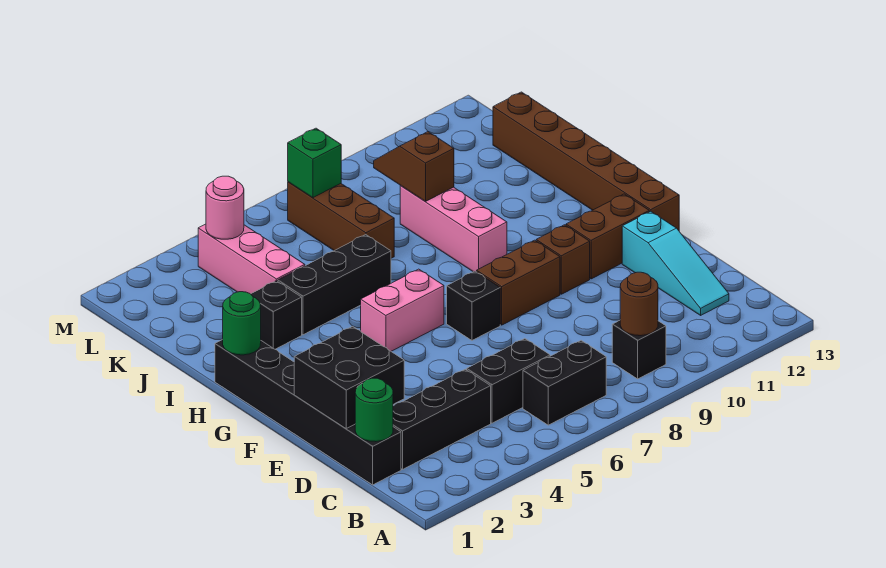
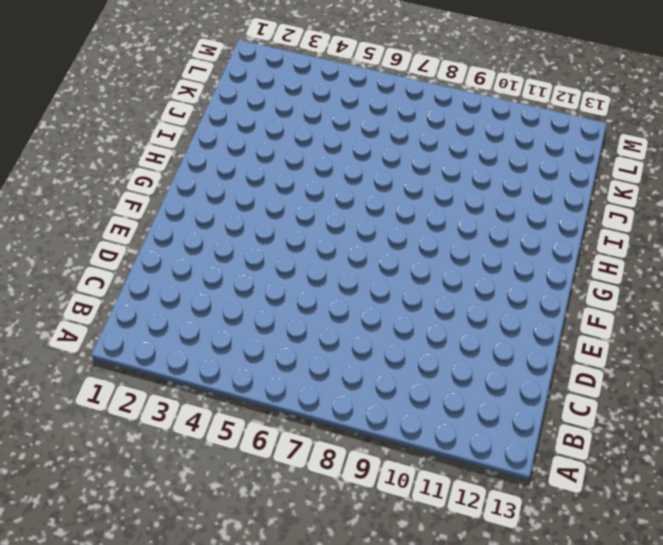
none -> black brick B6:B7 level 1
none -> black brick B9 level 1
none -> black brick C1:H1 level 1

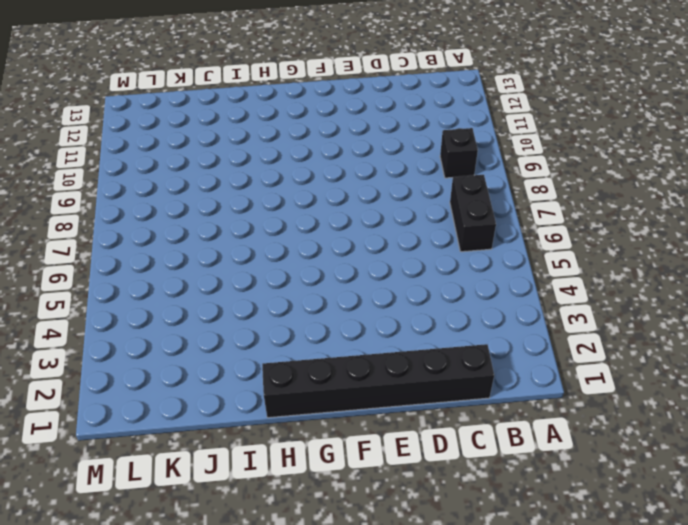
none -> black brick C2:C4 level 1
none -> black brick C5:C6 level 1
none -> cyan slope C12:E12 level 1 top E

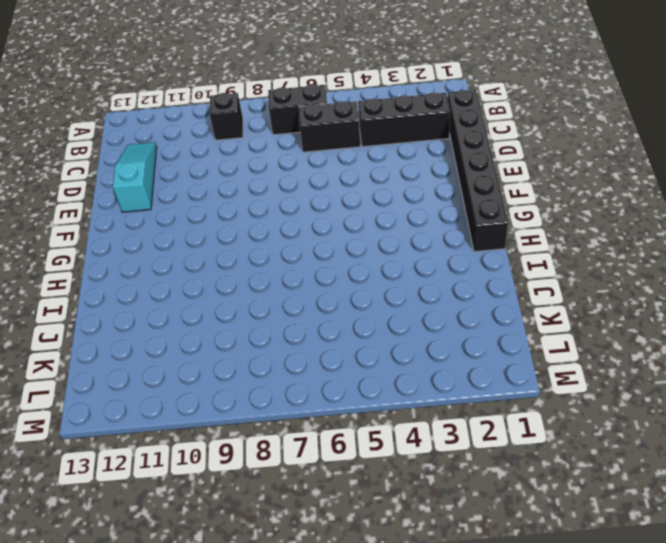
none -> black brick F7 level 1
none -> brown brick F8:F9 level 1
none -> brown brick F10 level 1

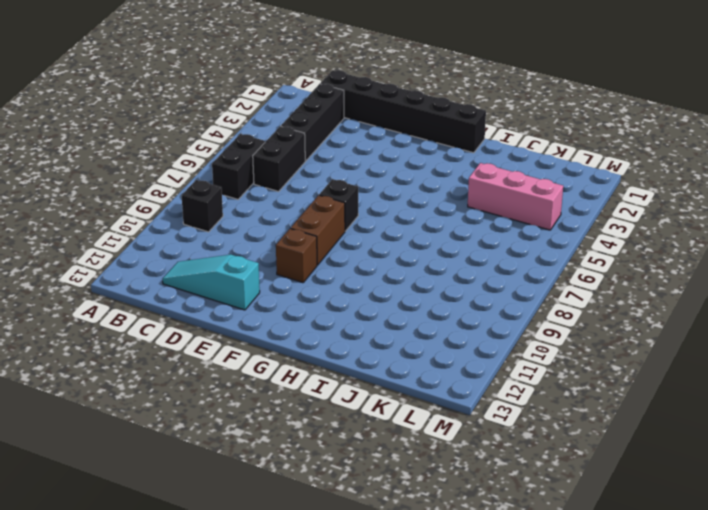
none -> brown brick F11:F12 level 1
none -> brown brick F13:K13 level 1
none -> pink brick G5:G6 level 1

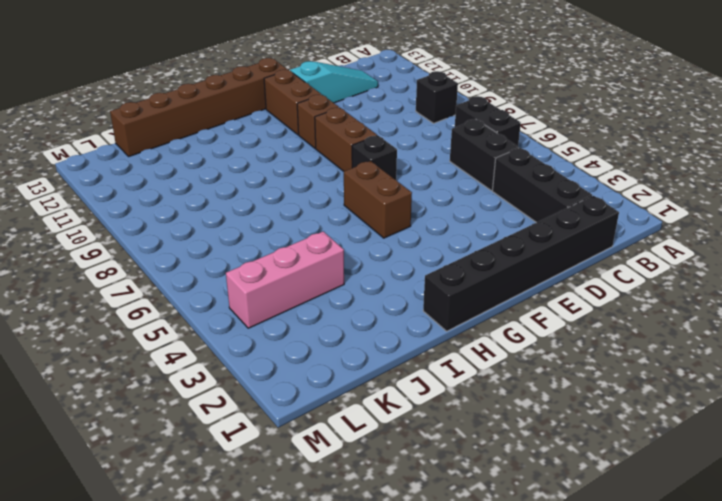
brown brick G5:G6 level 1 -> pink brick G5:G6 level 1
none -> pink brick H9:J9 level 1
none -> black brick I3 level 1
none -> black brick I4:I6 level 1

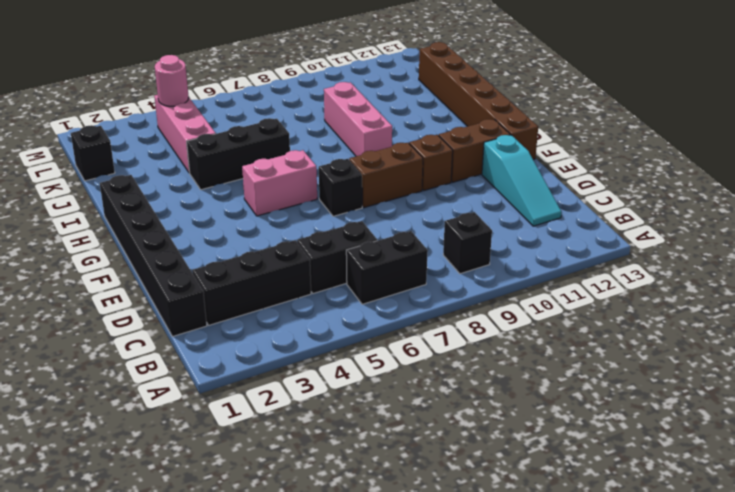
black brick K1 level 1 -> black brick I3 level 1
none -> brown brick J7:L7 level 1
none -> brown round brick B9 level 2
none -> green round brick C1 level 2

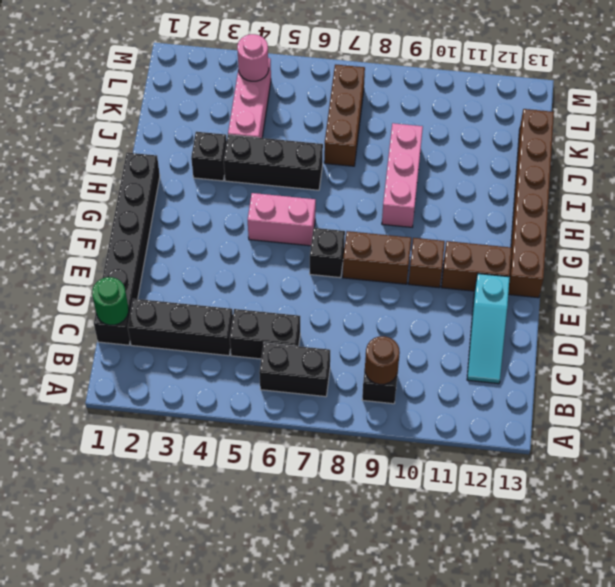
none -> black brick D1:E2 level 2
none -> green round brick H1 level 2
none -> brown slope J9:K9 level 2 top J

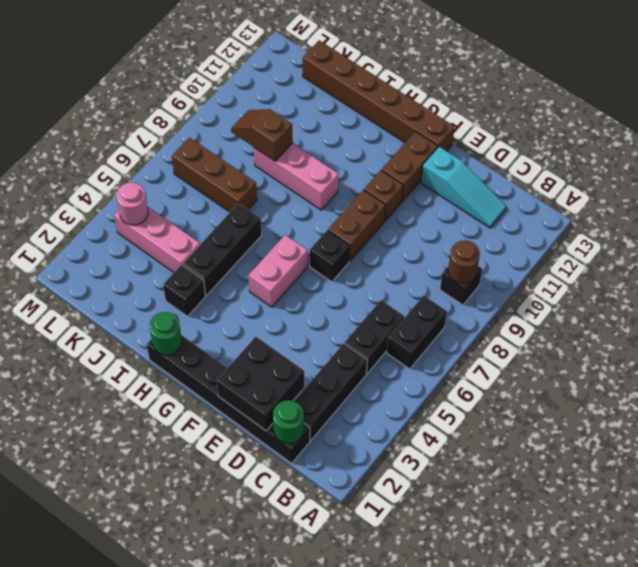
none -> green brick L7 level 2

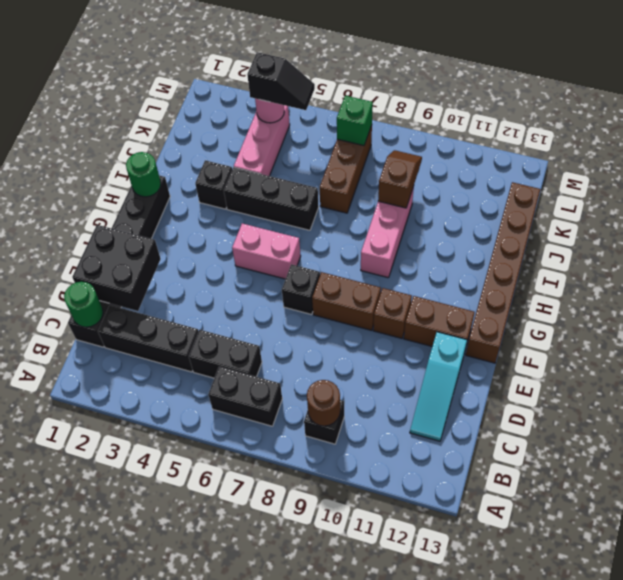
black slope L4:L5 level 3 top 4 -> none

